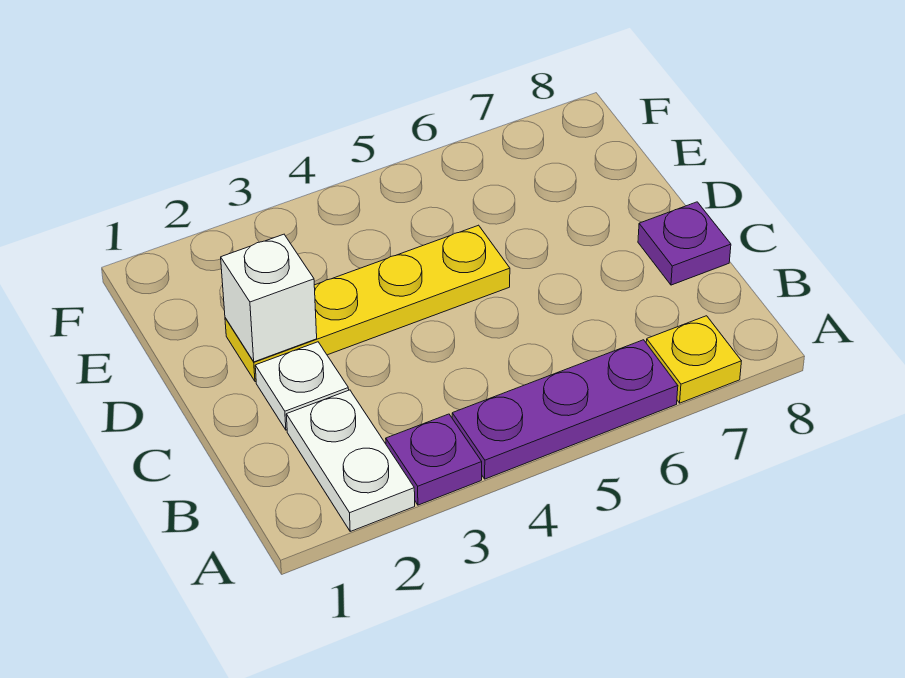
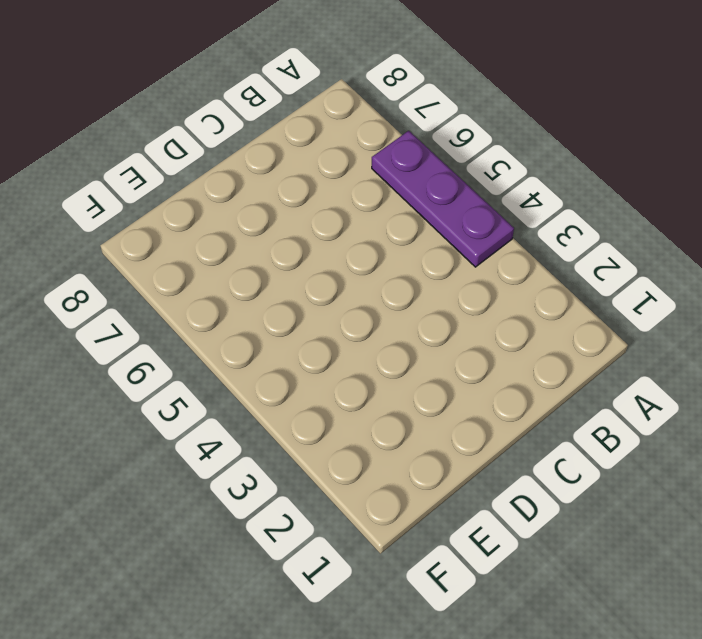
none -> white plate A2:B2 level 1
none -> purple plate A3 level 1

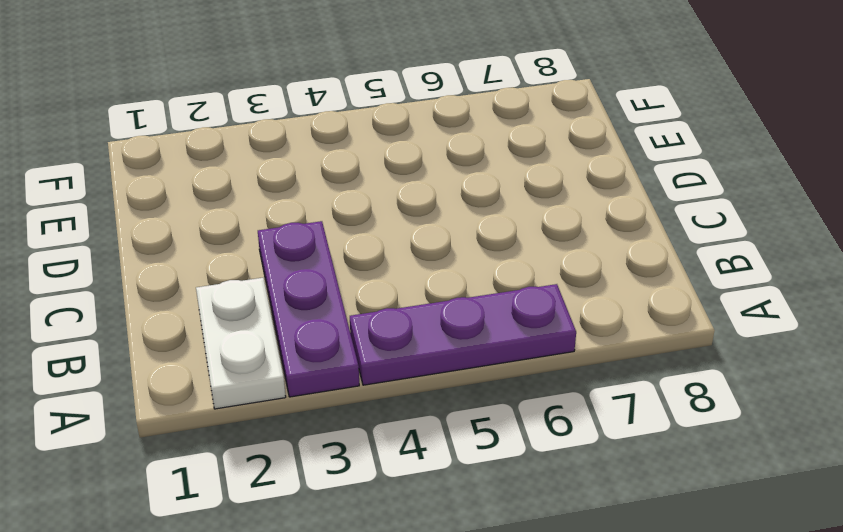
purple plate A3:C3 level 1 -> purple plate A3 level 1
none -> yellow plate A7 level 1
none -> white plate C2 level 1

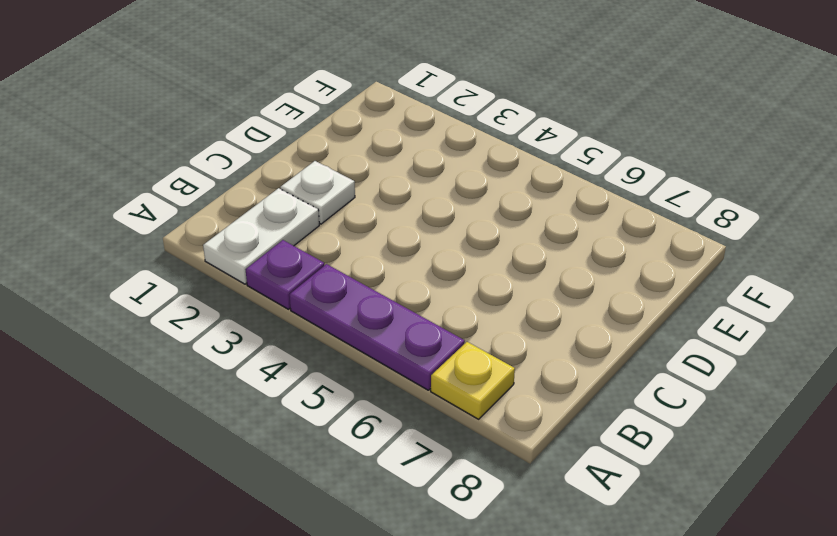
none -> purple plate C8 level 1
none -> yellow plate D2:D5 level 1

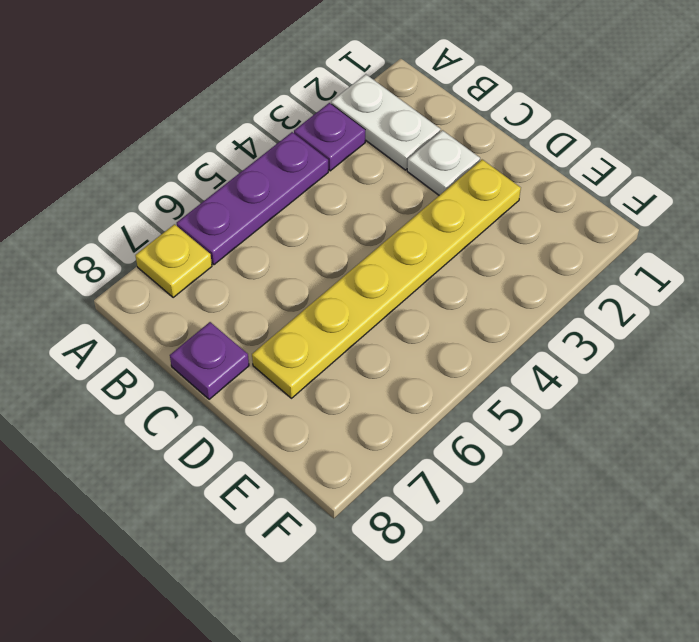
yellow plate D2:D7 level 1 -> yellow plate D2:D5 level 1
none -> white brick D2 level 2

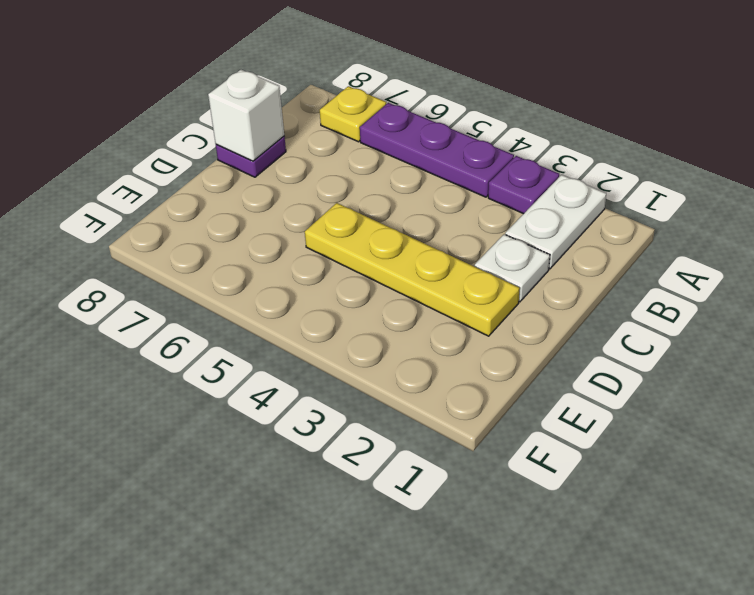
white brick C8 level 2 -> white brick D2 level 2

